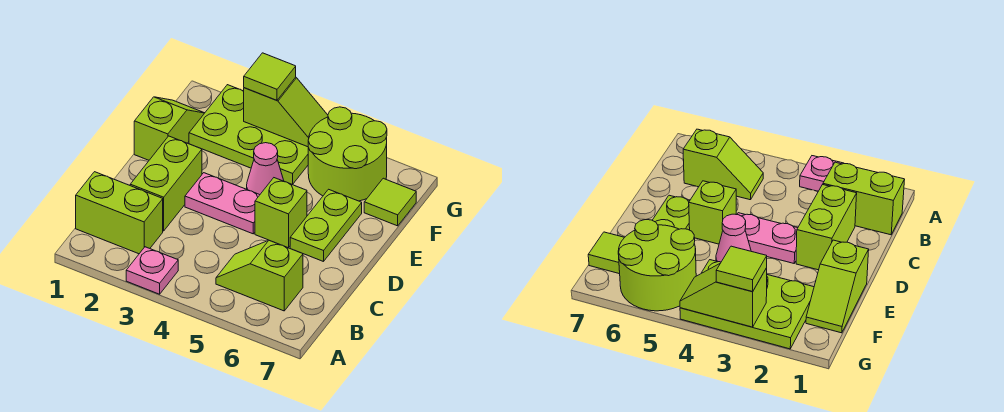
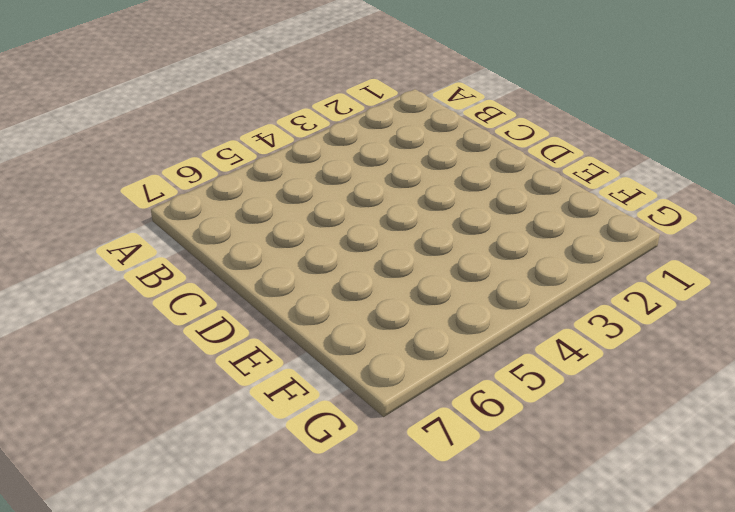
none -> pink plate A3 level 1
none -> lime brick B1:B2 level 1
none -> lime slope B5:B6 level 1 top 6

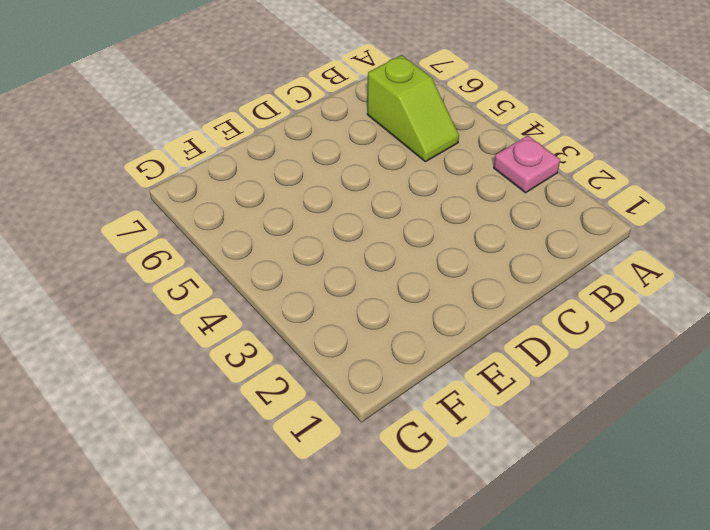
none -> lime brick B1:B2 level 1
none -> lime brick C2:D2 level 1
none -> pink plate D3:D4 level 1

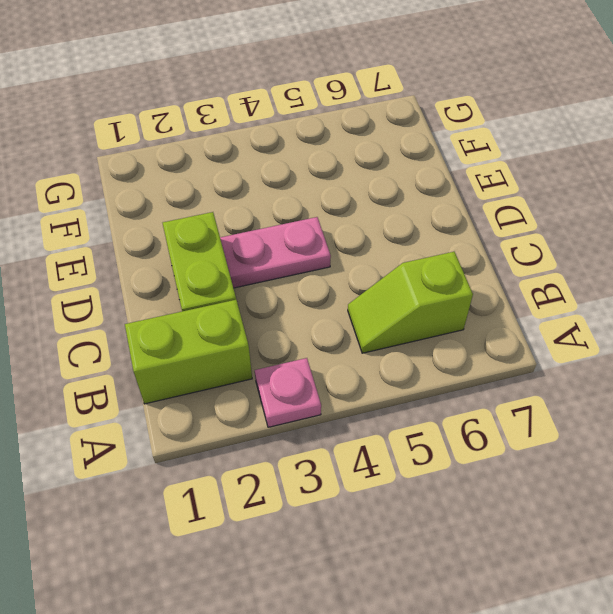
none -> lime brick D5 level 1
none -> lime plate D6:E6 level 1
none -> lime slope E1:F1 level 1 top E

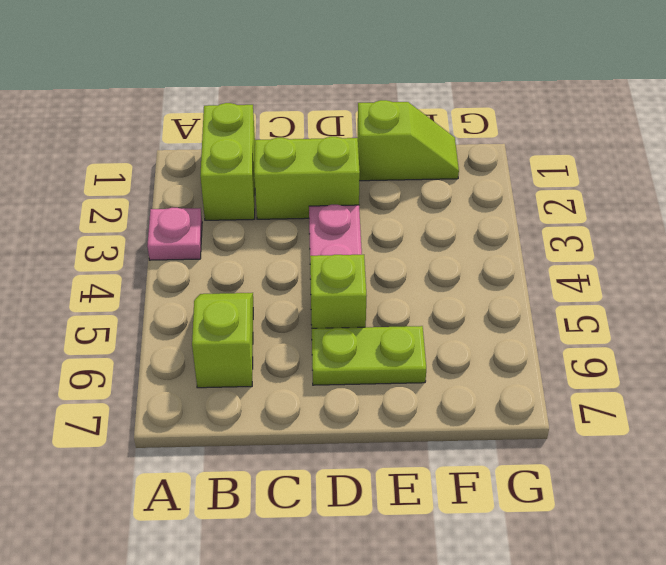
none -> pink cone E4 level 1
none -> lime plate F2:G4 level 1
none -> lime round brick F5:G6 level 1

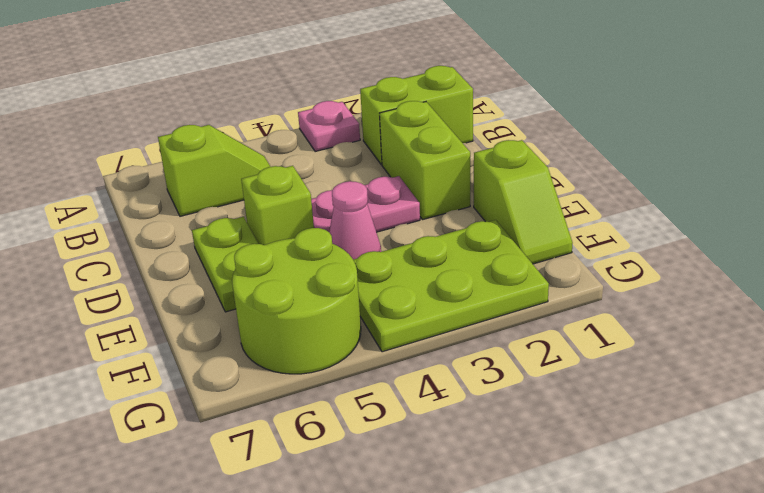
none -> lime tile F7 level 1
none -> lime slope G3:G4 level 2 top 3
none -> lime tile G3 level 3

